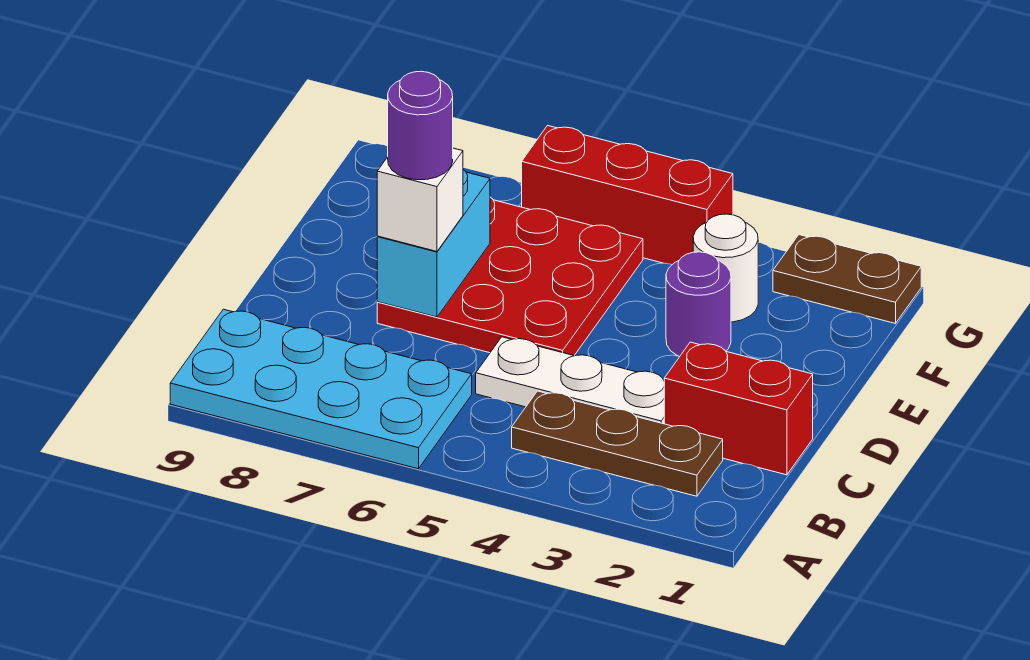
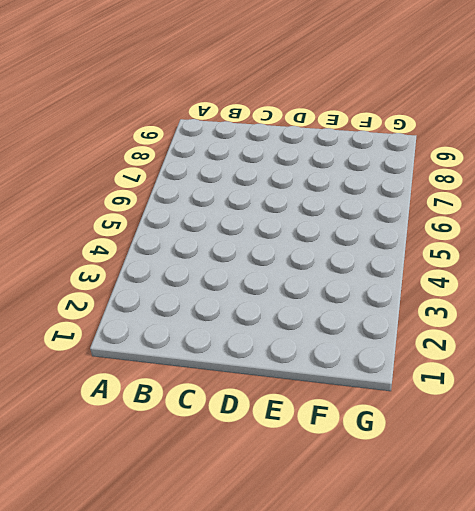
none -> cyan plate A6:B9 level 1
none -> brown plate B2:B4 level 1
none -> red brick C1:C2 level 1

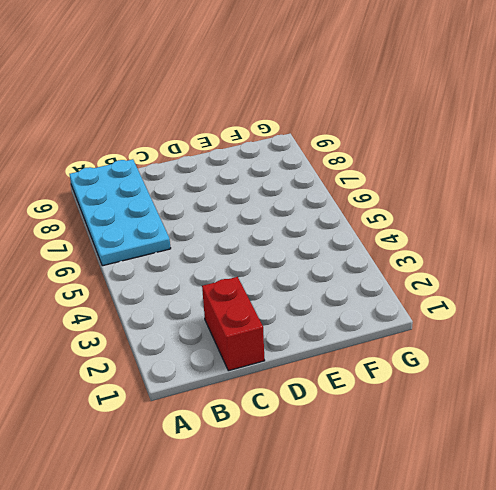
none -> brown plate B2:B4 level 1
none -> white plate C3:C5 level 1
none -> red plate D5:F7 level 1

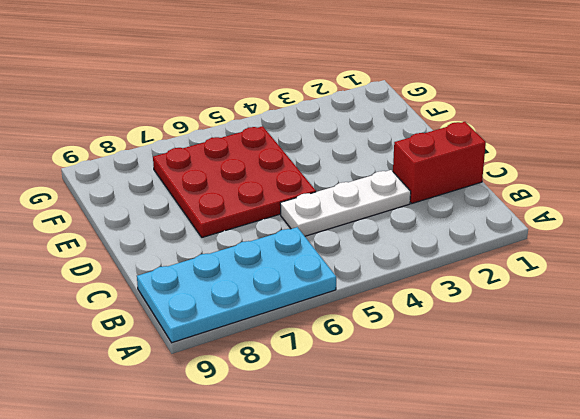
none -> brown plate B2:B4 level 1
none -> purple round brick E3 level 1
none -> white round brick F3 level 1

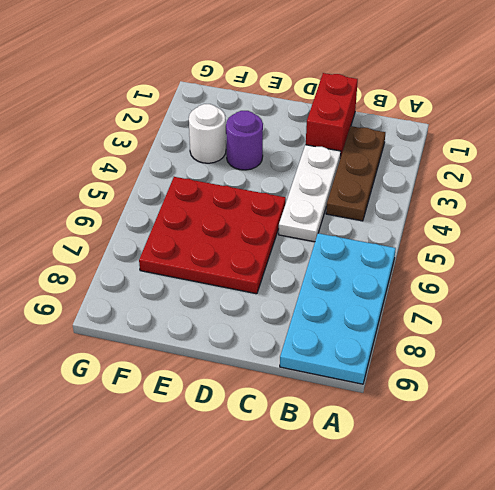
none -> brown plate G1:G2 level 1
none -> red brick G4:G6 level 1
none -> cyan brick D7:E7 level 2

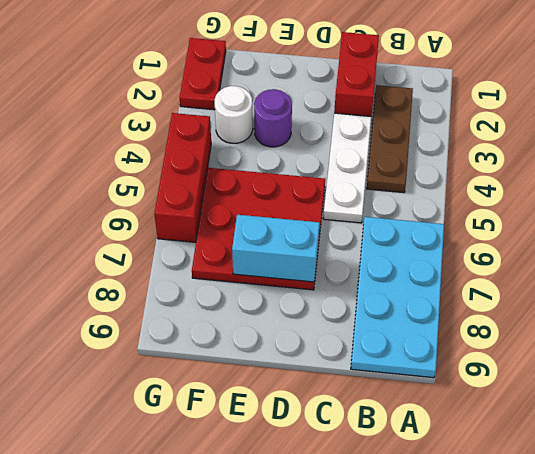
red plate G1:G2 level 1 -> brown plate G1:G2 level 1
none -> white brick D7 level 3
none -> purple round brick D7 level 4

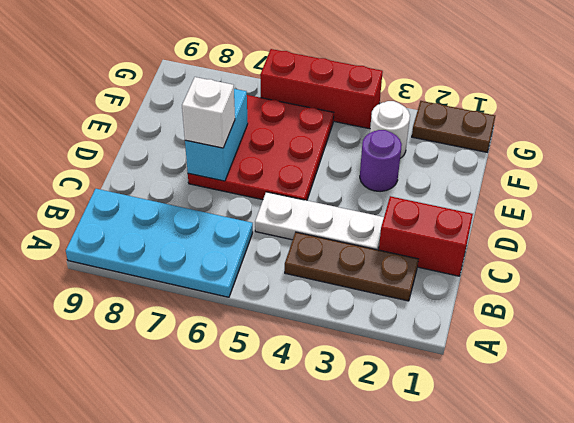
none -> purple round brick D7 level 4

